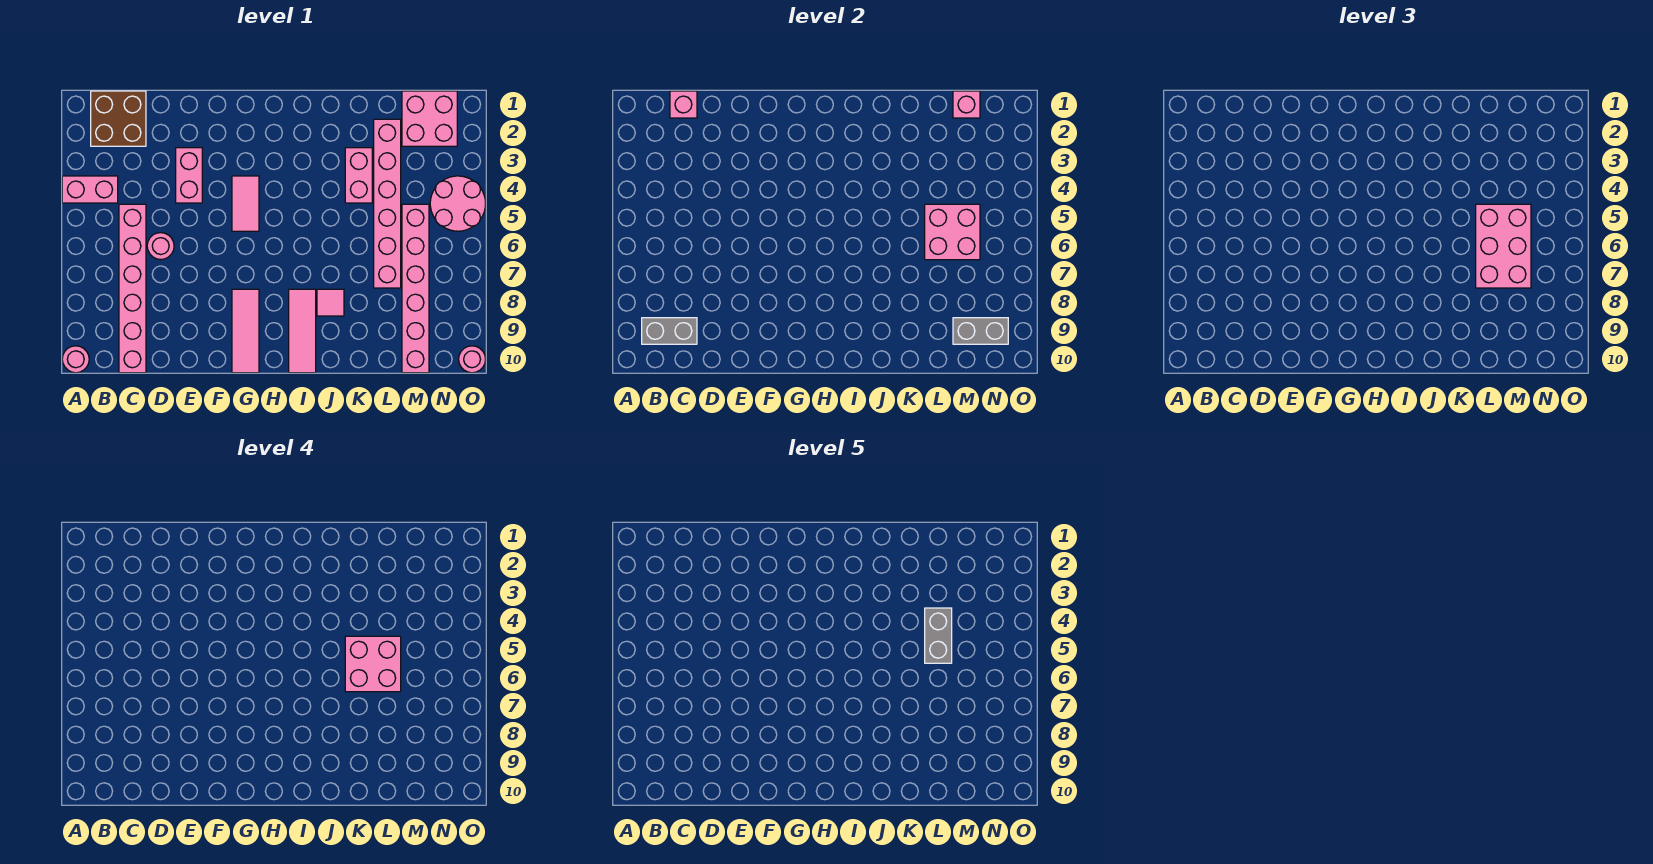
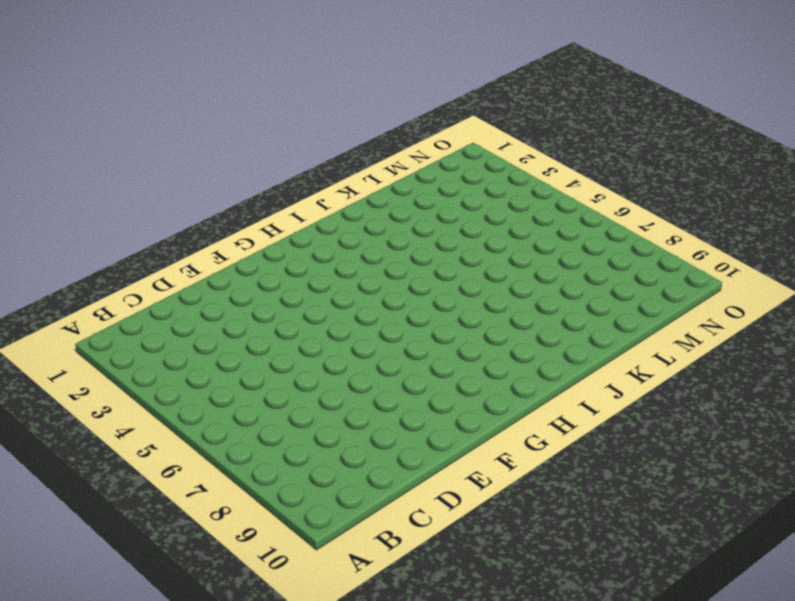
none -> pink brick A4:B4 level 1
none -> pink round brick A10 level 1
none -> brown brick B1:C2 level 1

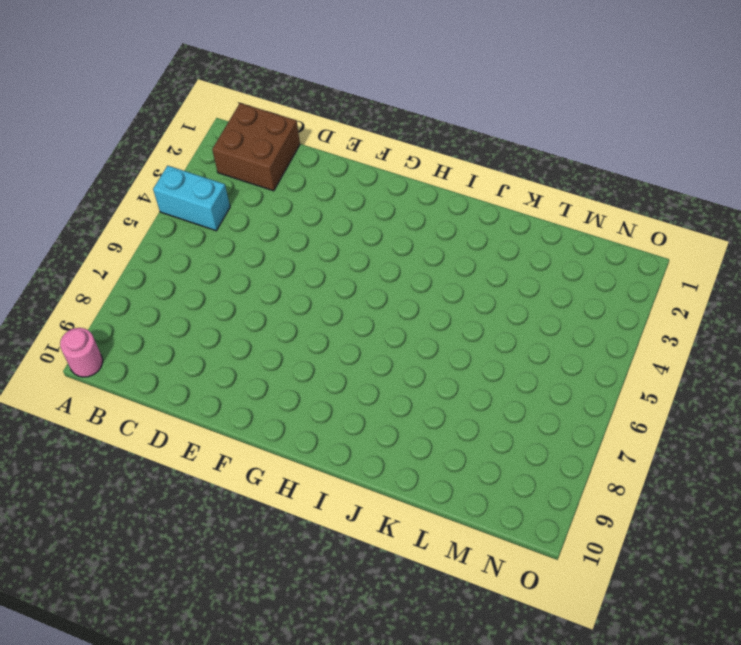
cyan brick A4:B4 level 1 -> pink brick A4:B4 level 1
none -> pink brick C5:C10 level 1
none -> pink round brick D6 level 1
none -> pink brick E3:E4 level 1

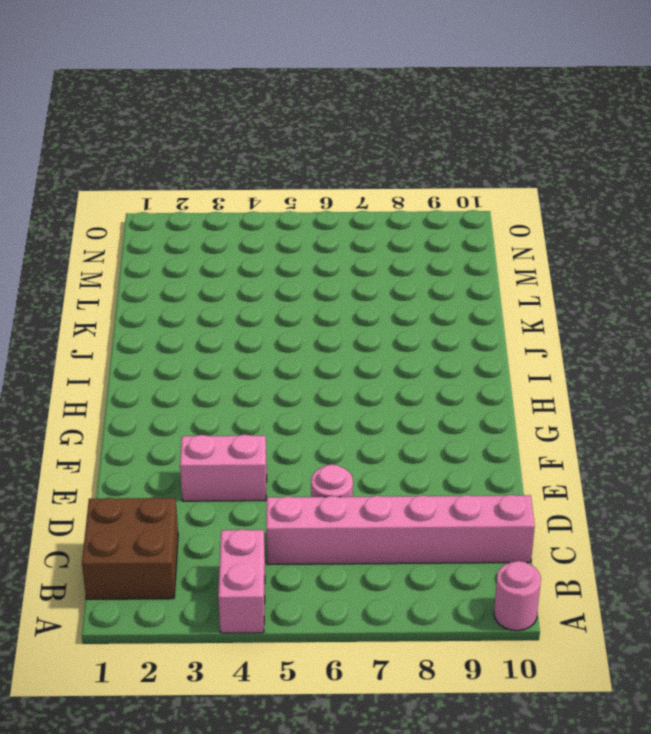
none -> pink tile G4:G5 level 1
none -> pink tile G8:G10 level 1
none -> pink tile I8:I10 level 1

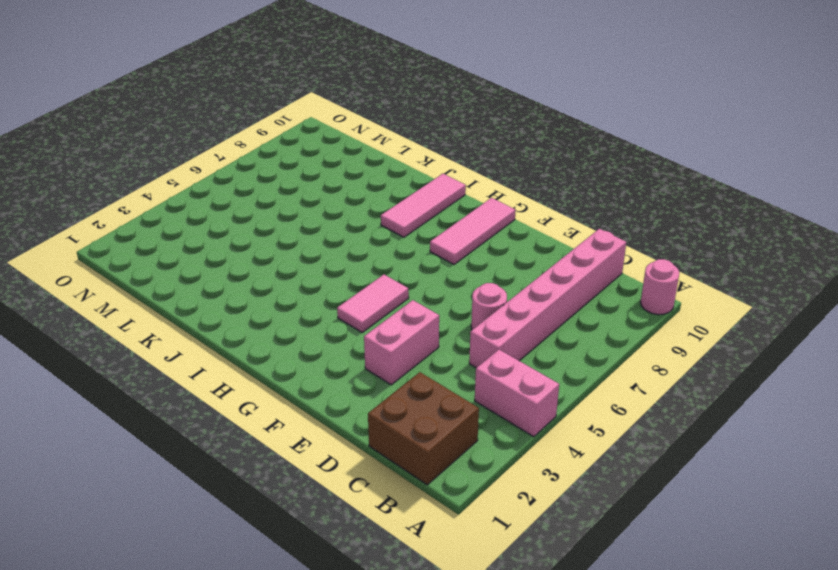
none -> pink tile J8 level 1
none -> pink brick K3:K4 level 1
none -> pink brick L2:L7 level 1

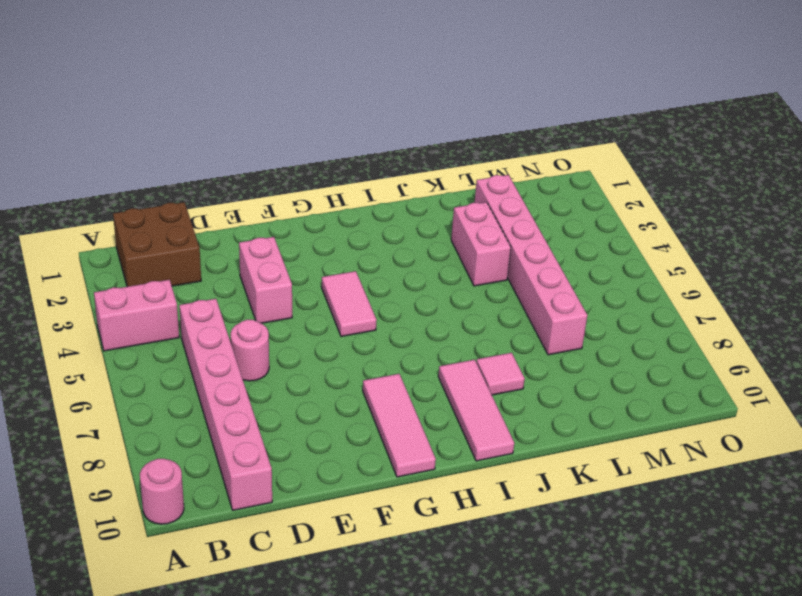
none -> pink brick M1:N2 level 1
none -> pink brick M5:M10 level 1
none -> pink round brick N4:O5 level 1

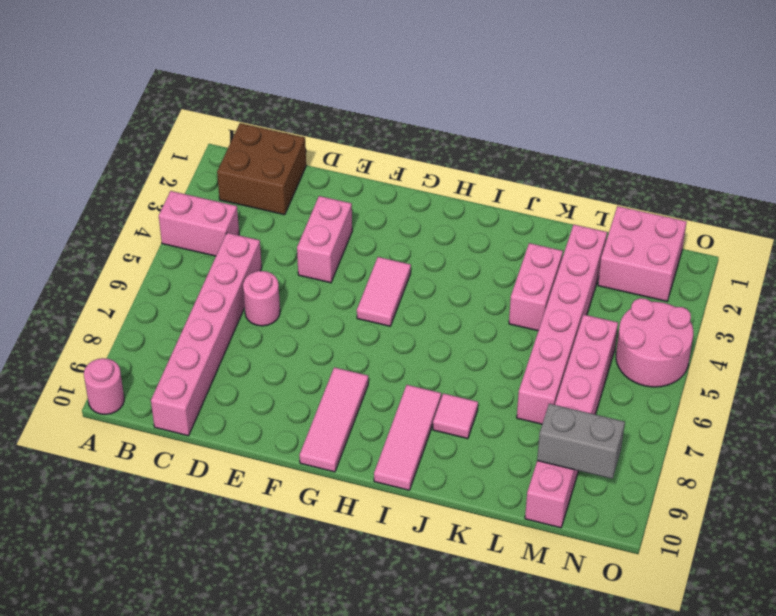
none -> pink round brick O10 level 1
none -> grey brick B9:C9 level 2
none -> pink brick C1 level 2

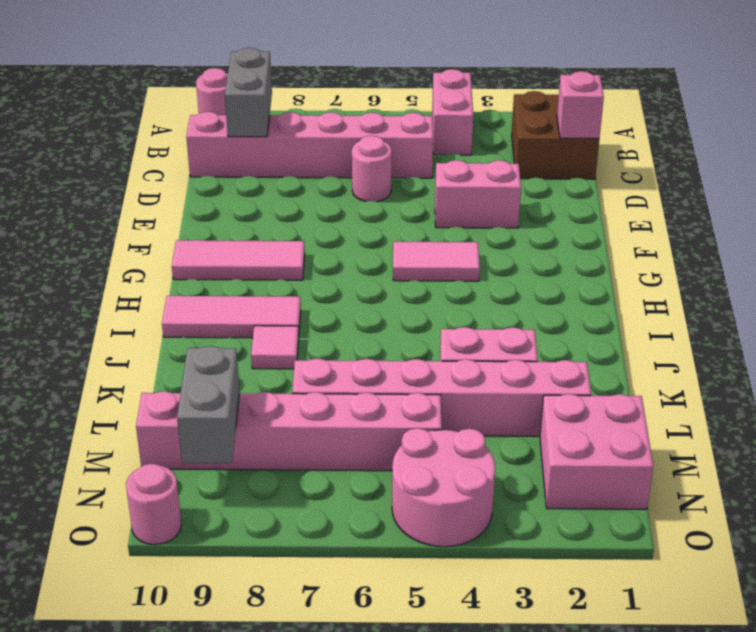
none -> pink brick L5:M6 level 2
none -> pink brick M1 level 2
none -> pink brick L5:M7 level 3

